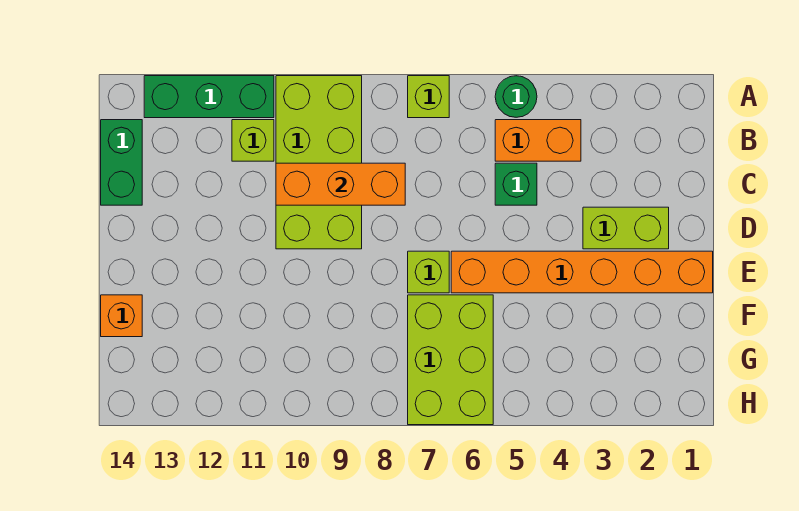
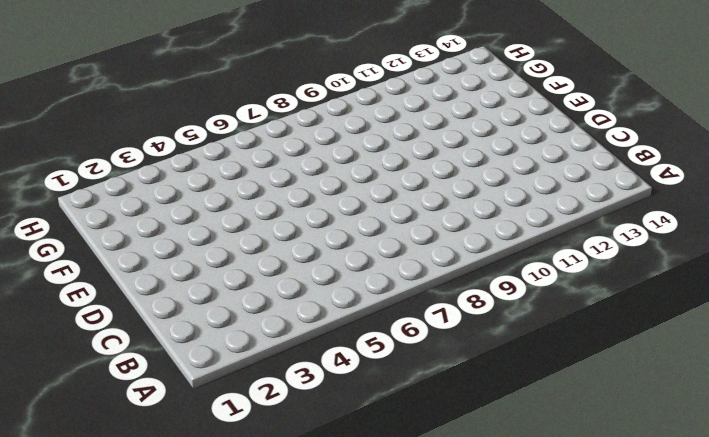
none -> green round brick A5 level 1
none -> lime brick A7 level 1
none -> lime brick A9:D10 level 1

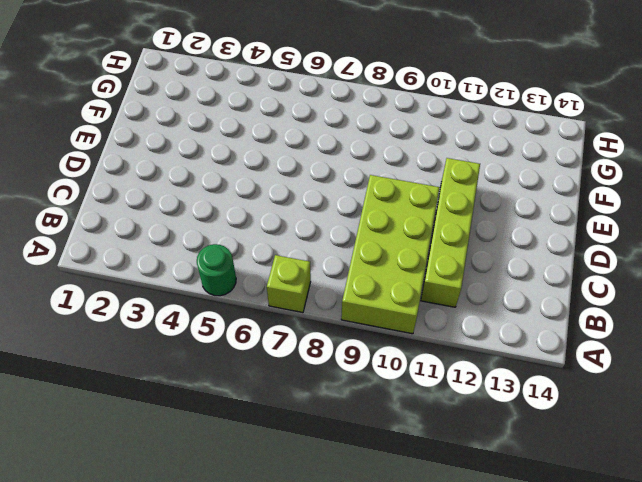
lime brick B11:E11 level 1 -> lime brick B11 level 1
none -> green brick A11:A13 level 1
none -> orange brick B4:B5 level 1
none -> green brick B14:C14 level 1

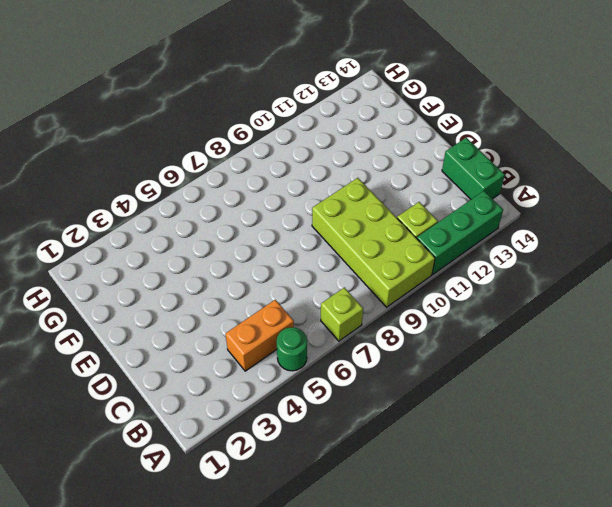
none -> green brick C5 level 1
none -> lime brick D2:D3 level 1
none -> orange brick E1:E6 level 1

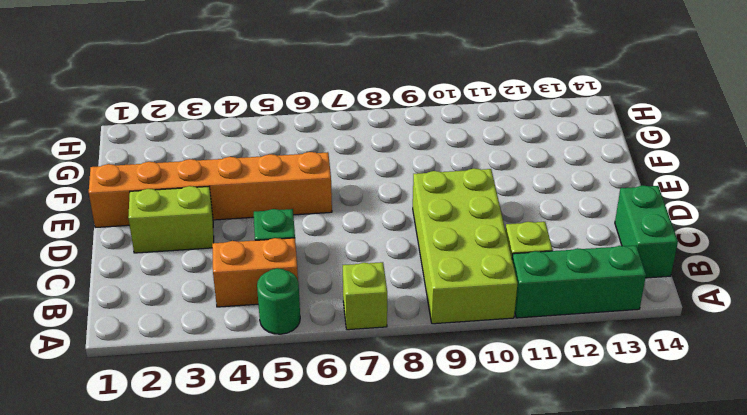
none -> lime brick E7 level 1
none -> lime brick F6:H7 level 1
none -> orange brick F14 level 1

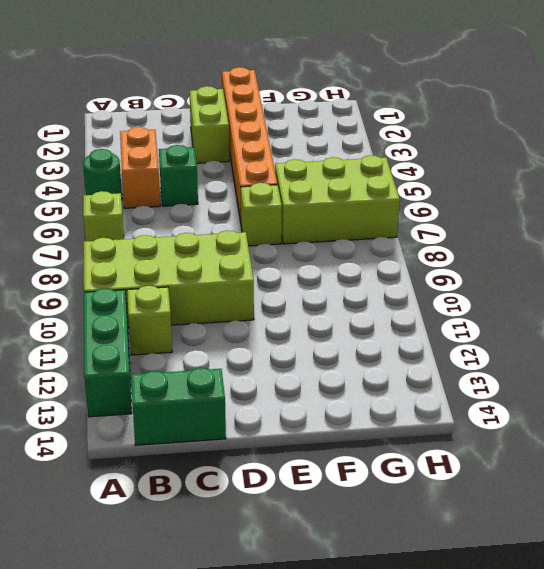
none -> orange brick F14 level 1
none -> orange brick C8:C10 level 2

